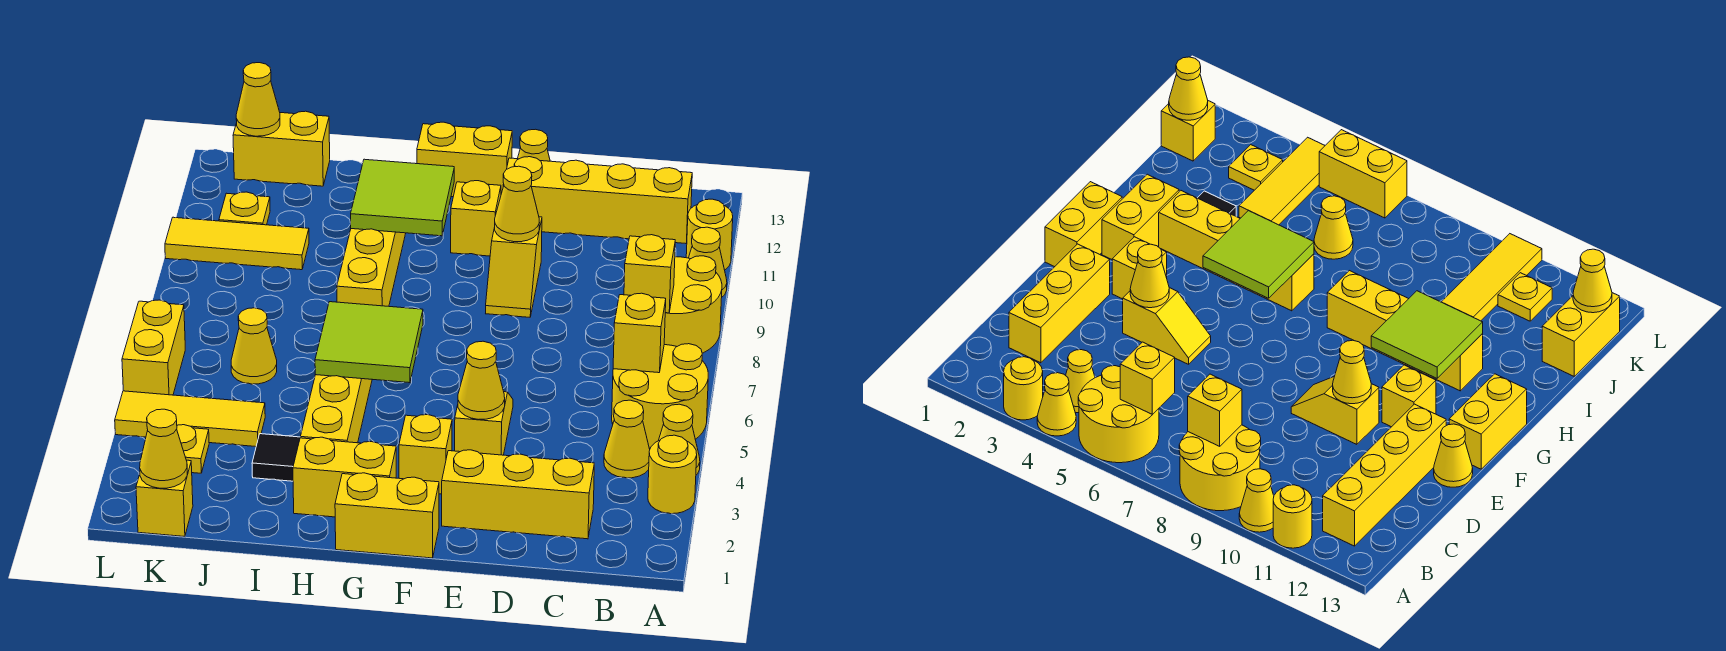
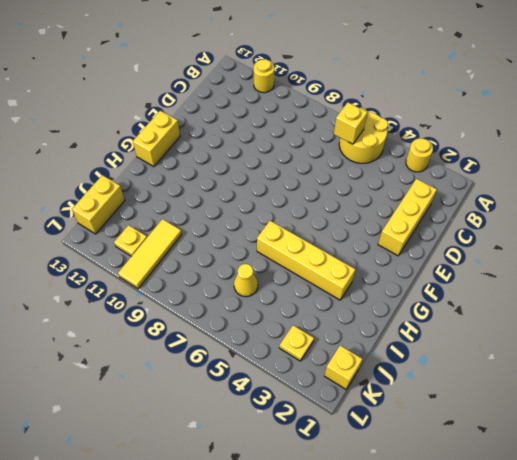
none -> yellow cone A4 level 1
none -> yellow round brick A8:B9 level 1
none -> yellow cone A10 level 1
none -> yellow cone B4 level 1

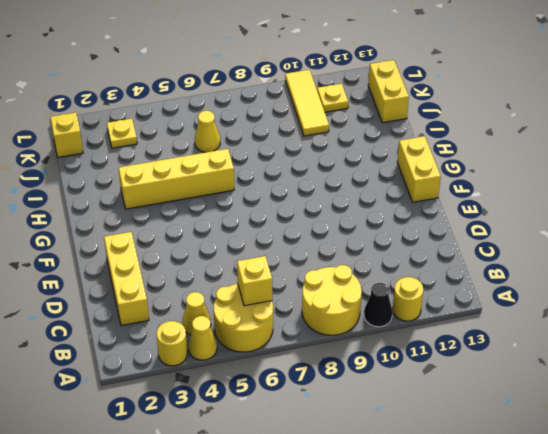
black cone A10 level 1 -> yellow cone A10 level 1
none -> yellow brick B12:E12 level 1
none -> yellow slope E4:E5 level 1 top 4
none -> yellow slope E9:E10 level 1 top 10
none -> yellow cone E13 level 1

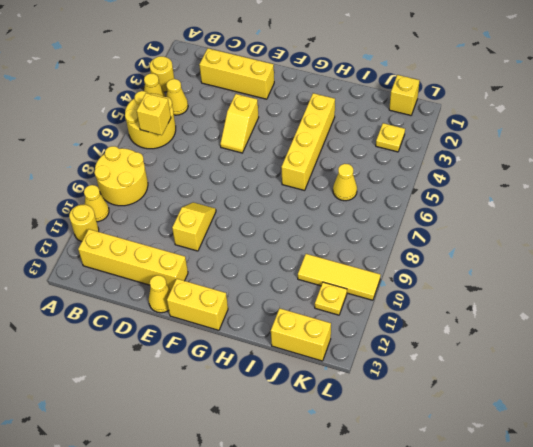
none -> yellow brick F1:G1 level 1
none -> yellow brick F3 level 1
none -> yellow brick F11 level 1
none -> yellow brick G2:H2 level 1

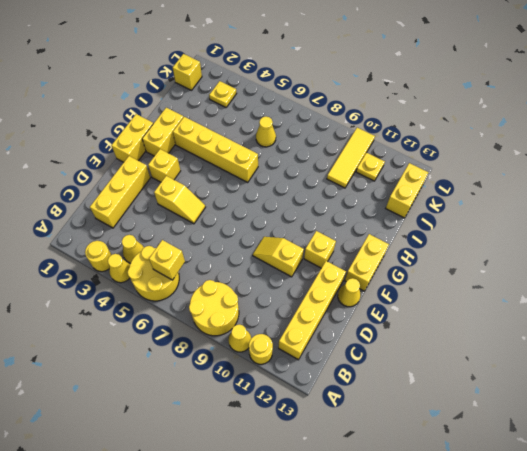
none -> yellow brick H8:H11 level 1
none -> black tile I3 level 1
none -> yellow tile J4:L4 level 1
none -> yellow brick L5:L6 level 1

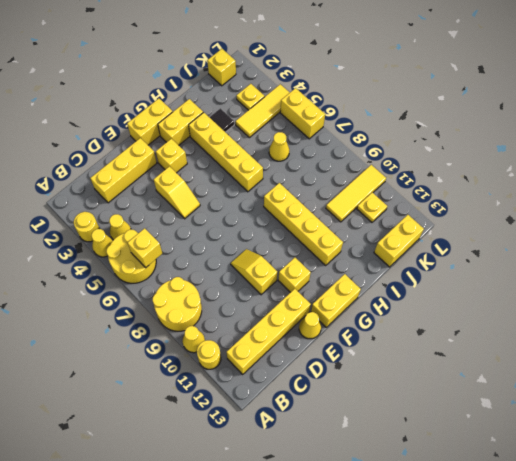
none -> yellow brick B8 level 2
none -> yellow cone E4 level 2
none -> yellow cone E10 level 2
none -> lime tile G5:H6 level 2

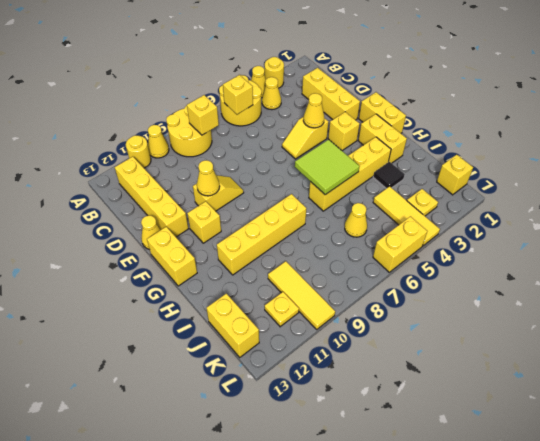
none -> lime tile G10:H11 level 2
none -> yellow cone K1 level 2
none -> yellow cone K13 level 2

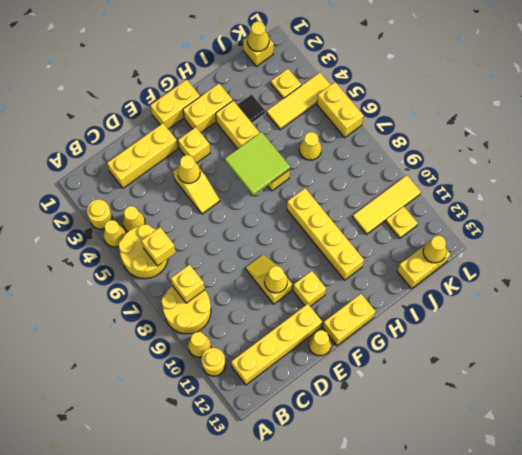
none -> lime tile G10:H11 level 2

